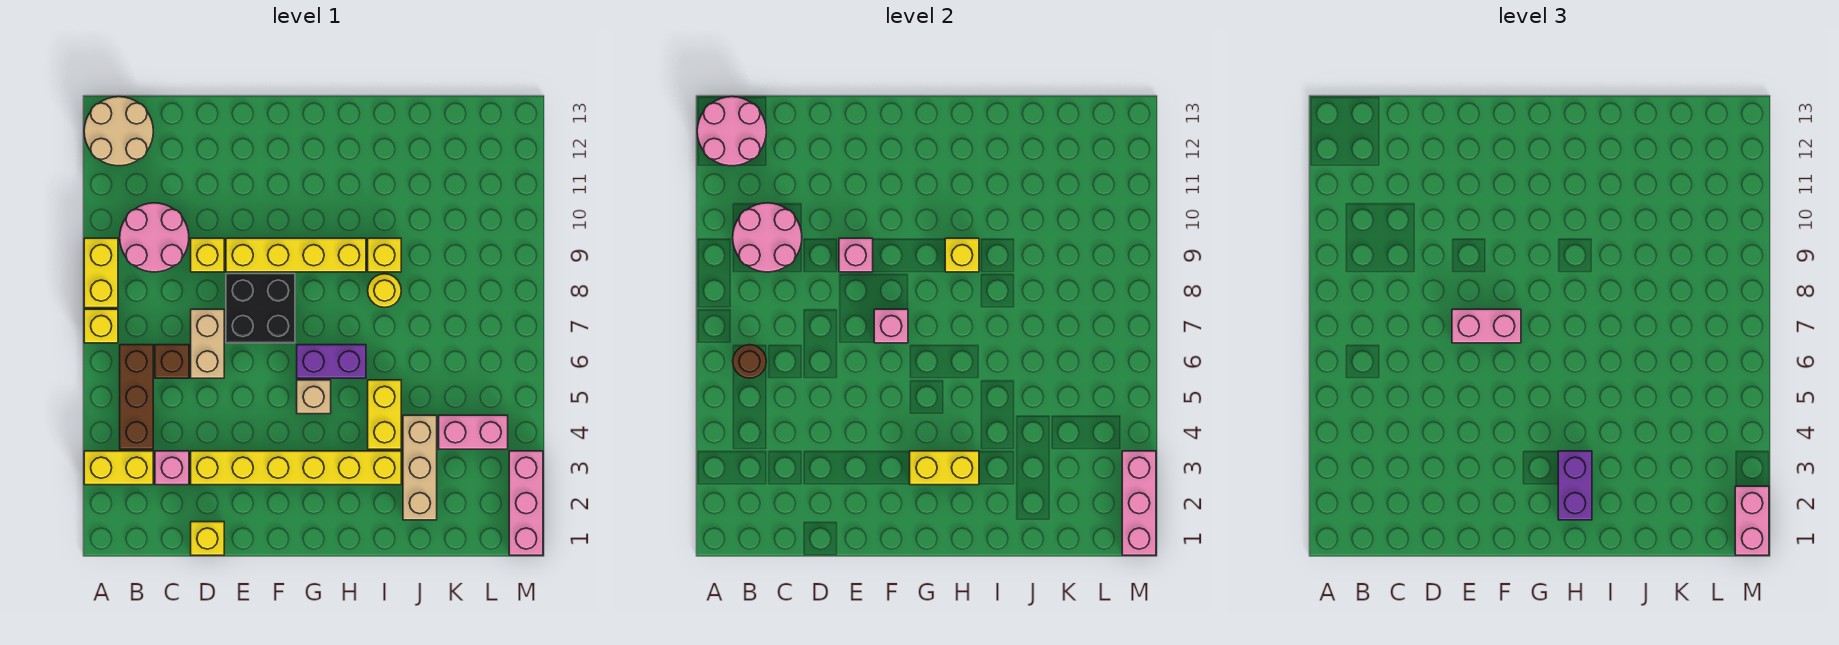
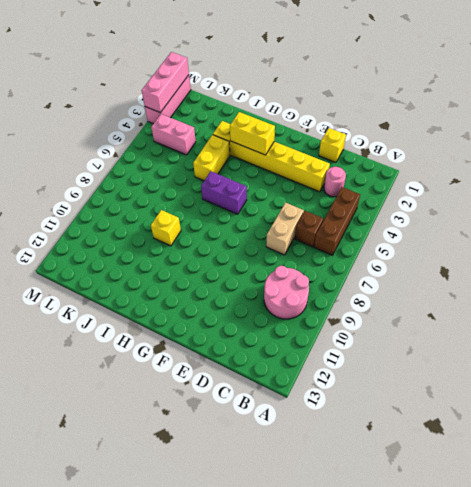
pink round brick C3 level 1 -> pink brick C3 level 1
none -> yellow brick A3:B3 level 1
none -> yellow brick A7 level 1
none -> yellow brick A8:A9 level 1
none -> tan round brick A12:B13 level 1

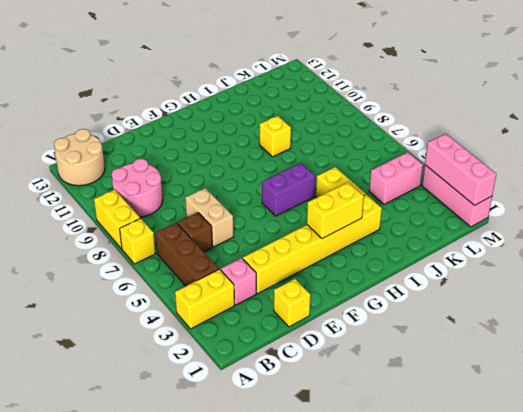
none -> yellow brick D9 level 1
none -> black brick E7:F8 level 1
none -> yellow brick E9:H9 level 1
none -> tan brick G5 level 1

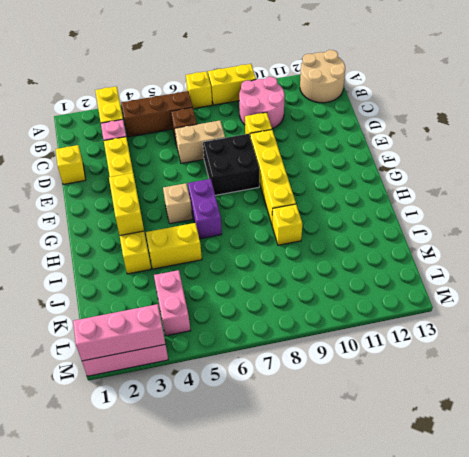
none -> yellow round brick I8 level 1
none -> tan brick J2:J4 level 1
none -> pink round brick A12:B13 level 2
none -> brown round brick B6 level 2

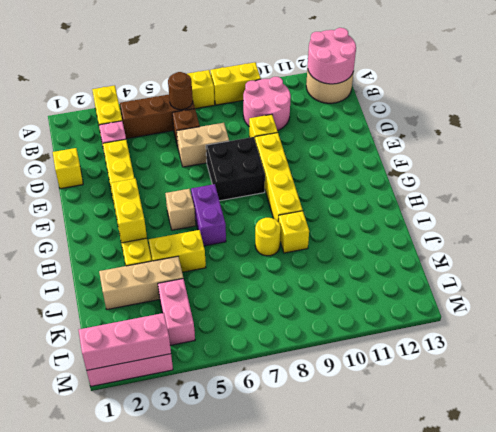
none -> pink round brick B9:C10 level 2
none -> pink brick E9 level 2
none -> pink brick F7 level 2
none -> yellow brick H9 level 2

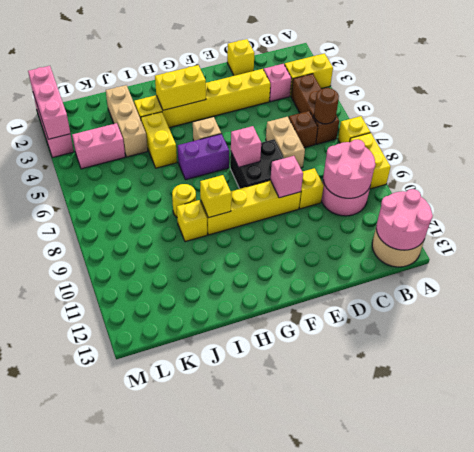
none -> pink brick E7:F7 level 3
none -> purple brick H2:H3 level 3
none -> pink brick M1:M2 level 3

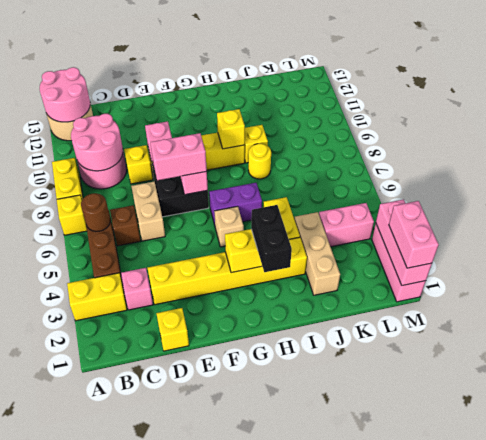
black brick H2:H3 level 3 -> purple brick H2:H3 level 3

